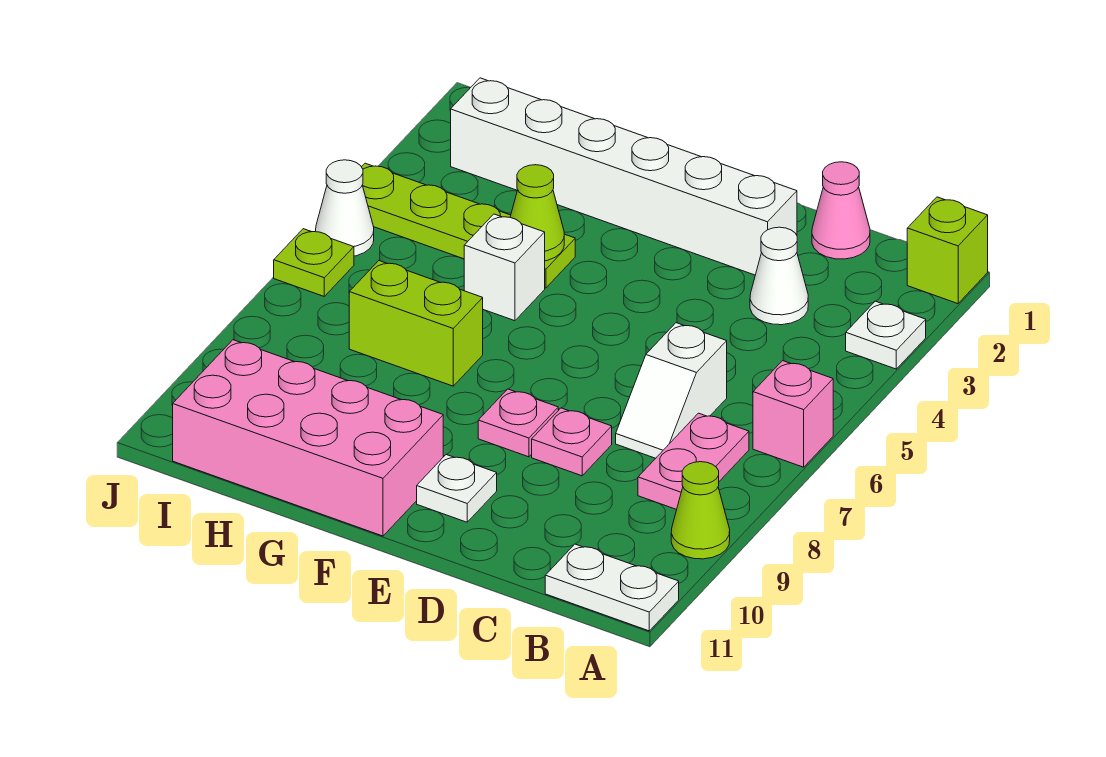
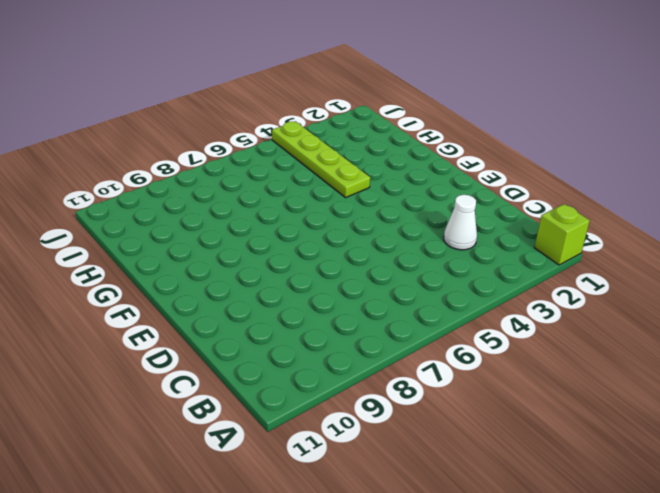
none -> white plate A3 level 1
none -> pink brick A6 level 1
none -> lime cone A9 level 1

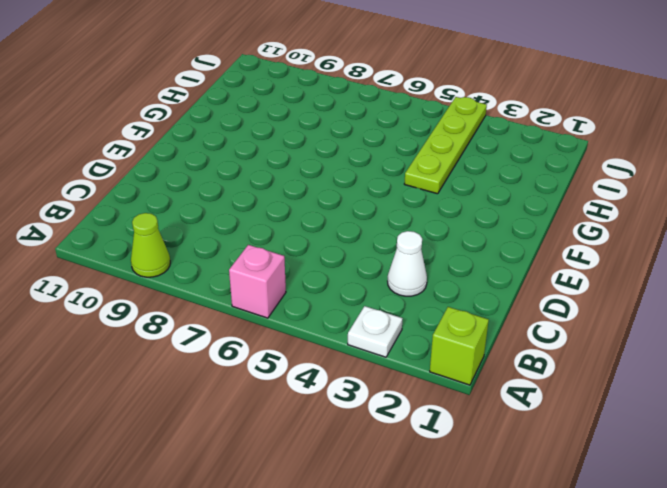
none -> white plate A11:B11 level 1
none -> pink plate B7:B8 level 1
none -> pink cone C1 level 1

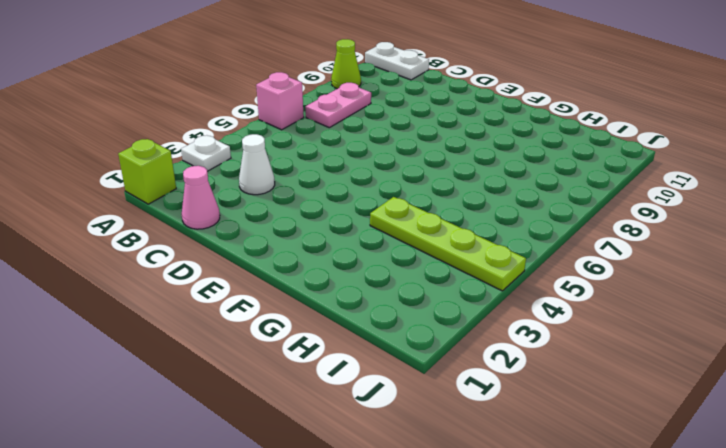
none -> white slope C6:C7 level 1 top 6
none -> white brick D2:I2 level 1
none -> pink plate D8 level 1

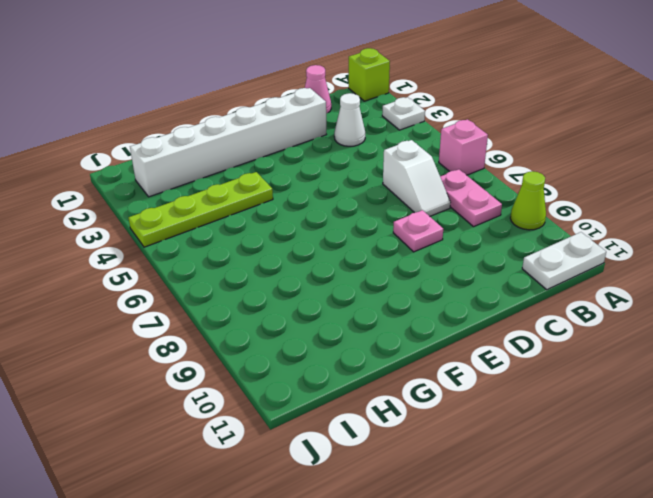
none -> pink plate E8 level 1
none -> white plate E10 level 1
none -> pink brick F10:I11 level 1

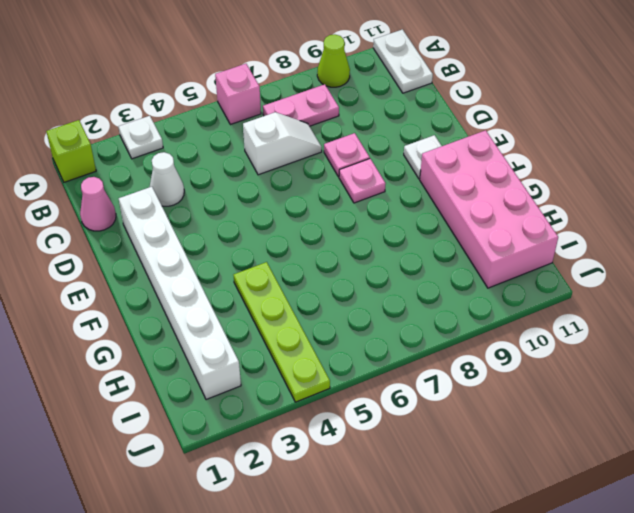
none -> white brick G5 level 1
none -> lime brick G7:H7 level 1
none -> white cone J5 level 1

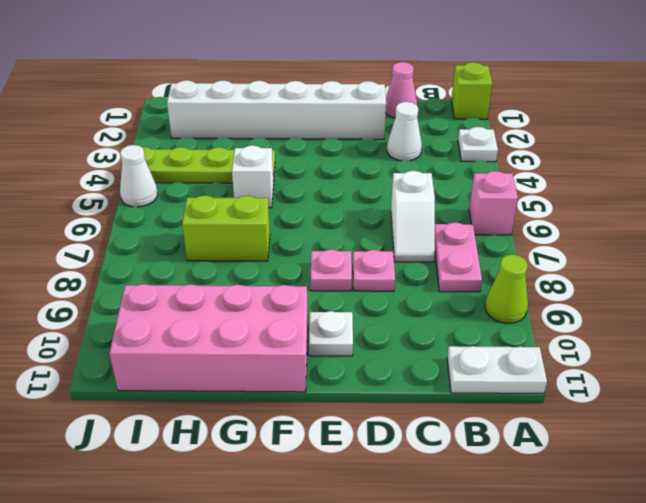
none -> lime plate J6 level 1
none -> lime cone G4 level 2

